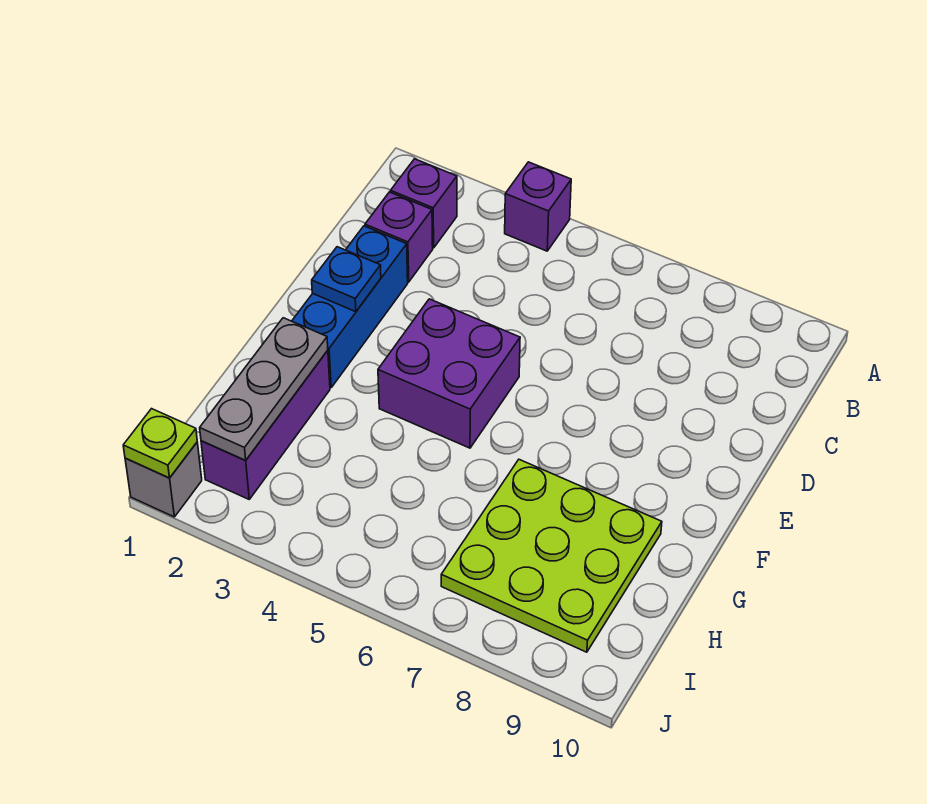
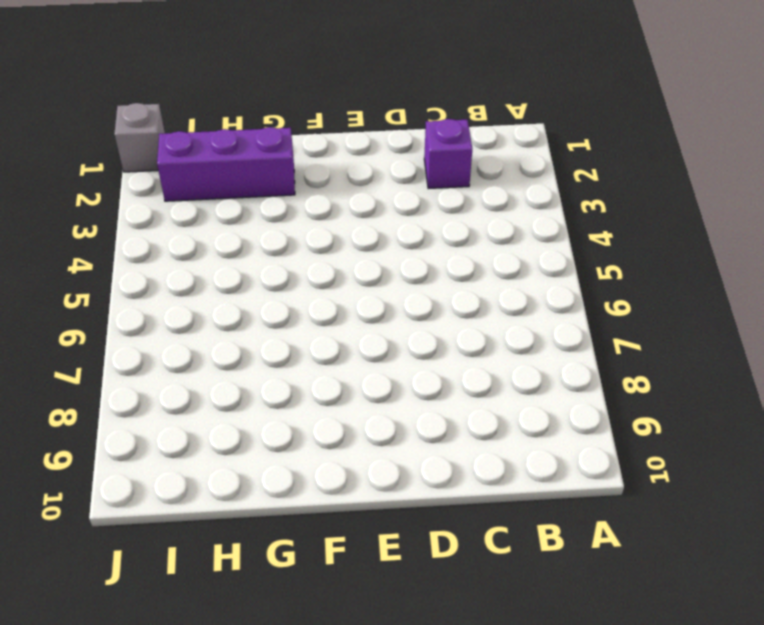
none -> purple brick A4 level 1
none -> purple brick B2 level 1

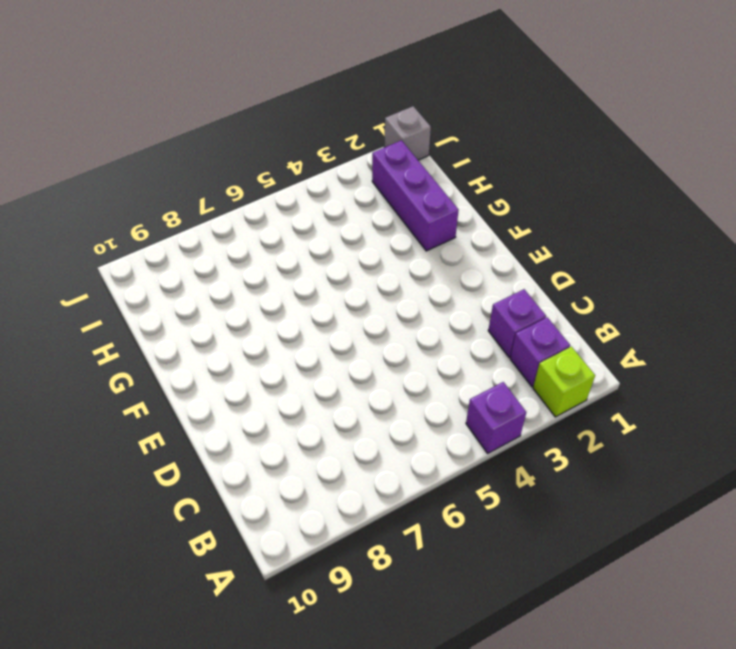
lime brick A2 level 1 -> none
none -> blue brick D2:F2 level 1
none -> purple brick E4:F5 level 1

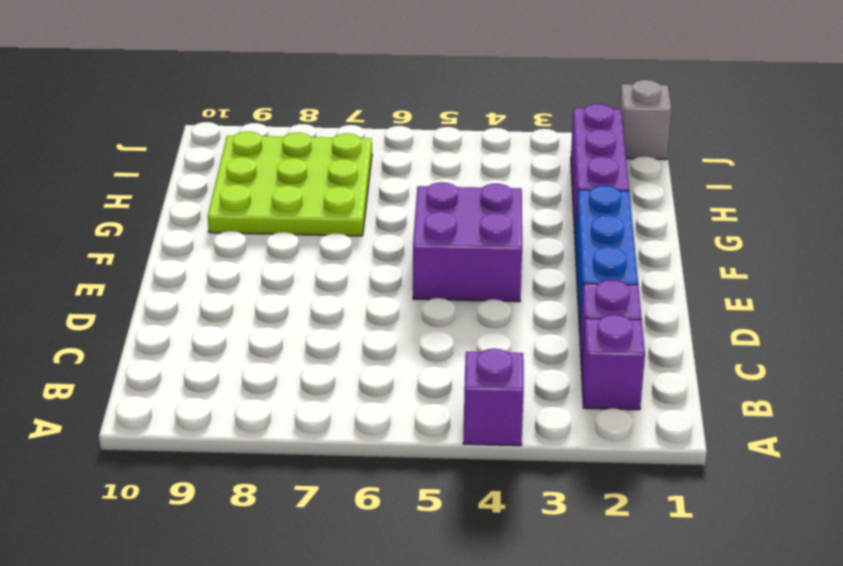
none -> blue plate E2 level 2
none -> grey plate G2:I2 level 2

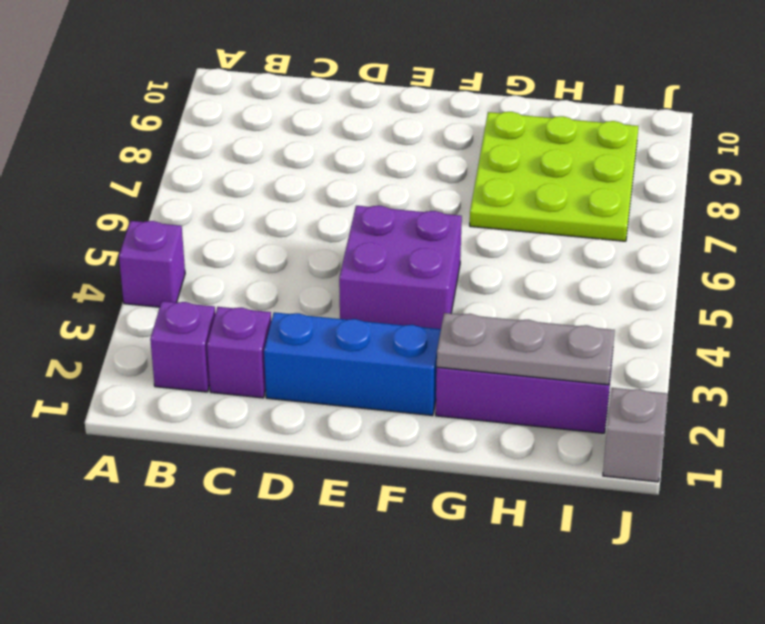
none -> blue plate E2 level 2
none -> lime plate J1 level 2

